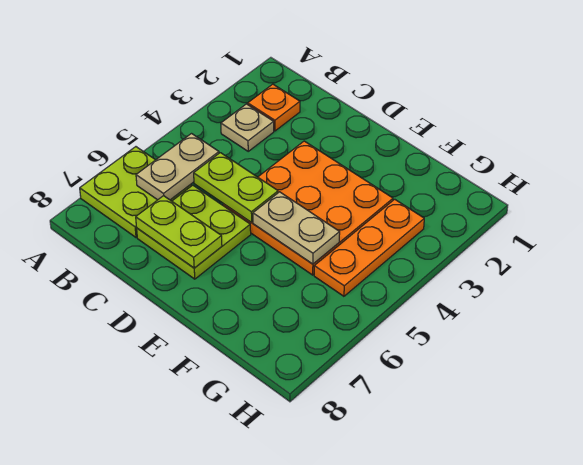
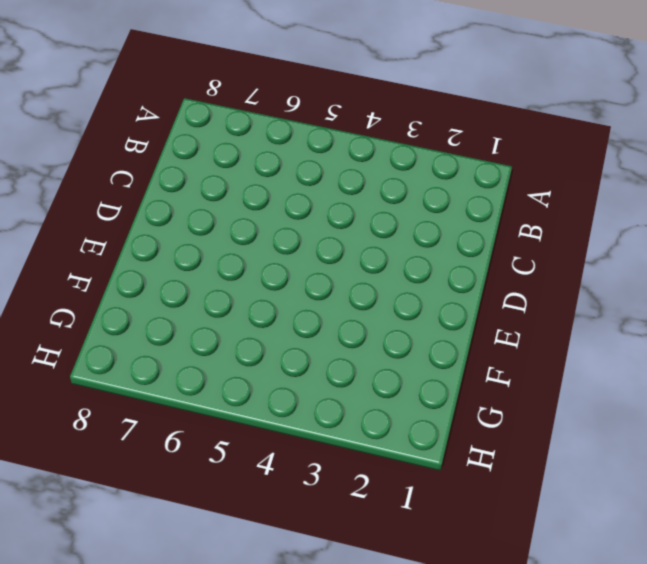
none -> lime plate A6:B7 level 1
none -> orange plate B2 level 1

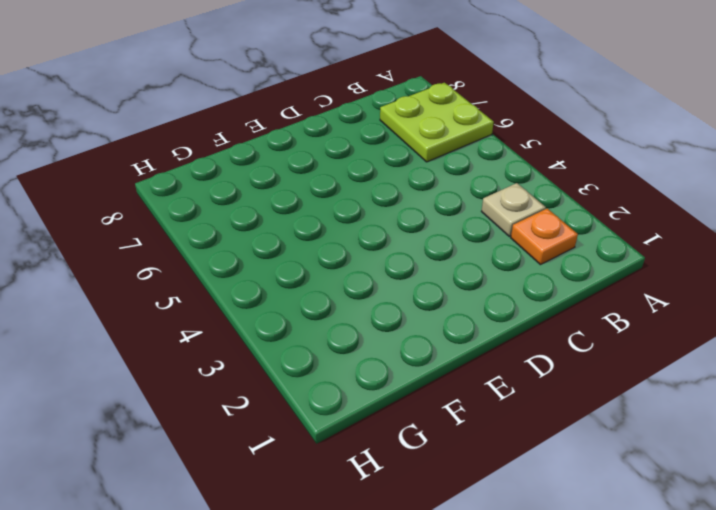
none -> lime plate C6:D7 level 1
none -> orange plate D3:F5 level 1

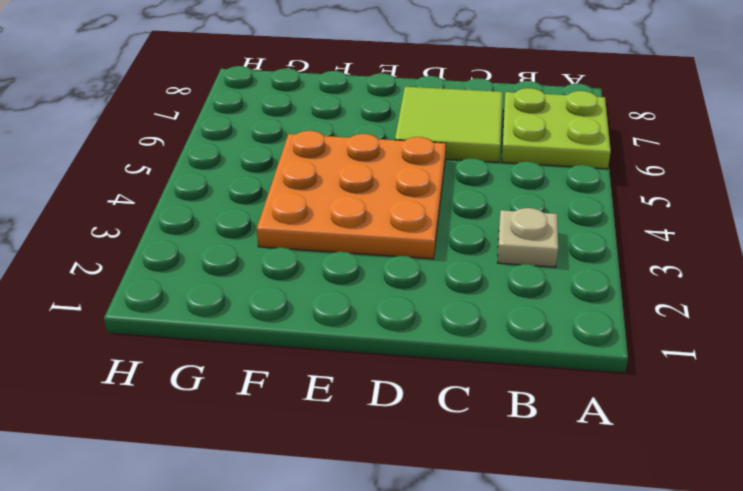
lime tile C6:D7 level 1 -> lime plate C6:D7 level 1
none -> orange plate B2 level 1
none -> orange plate G3:G5 level 1

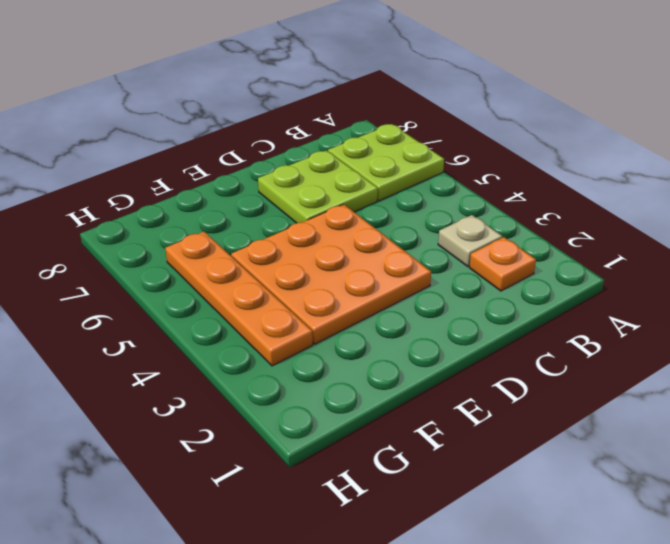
orange plate G3:G6 level 1 -> orange plate G3:G5 level 1
none -> tan plate B5:B6 level 2
none -> lime plate C5:D5 level 2

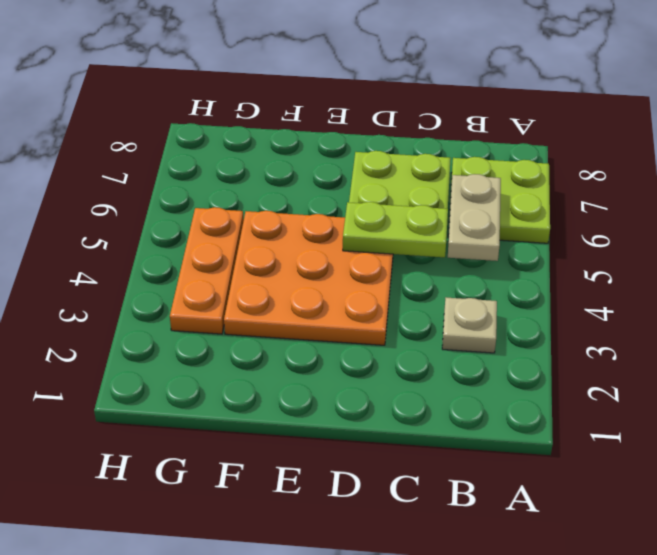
none -> orange plate B2 level 1
none -> lime plate C7:D7 level 2

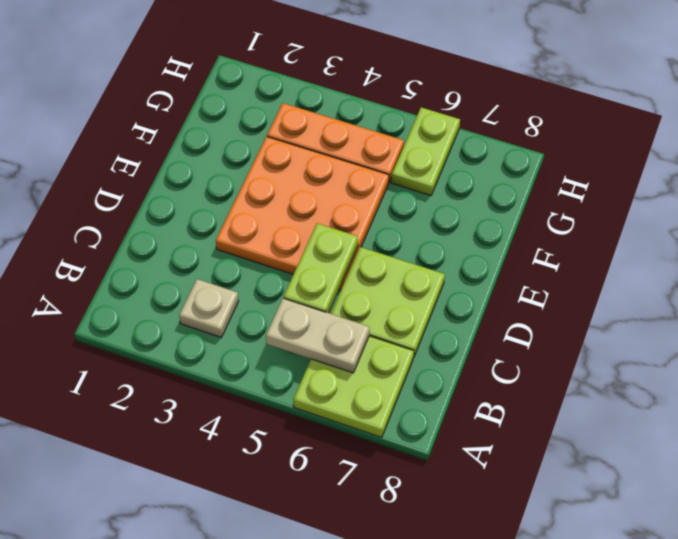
lime plate G6:H6 level 1 -> lime plate C7:D7 level 2
none -> orange plate B2 level 1
none -> tan plate E5:F5 level 2

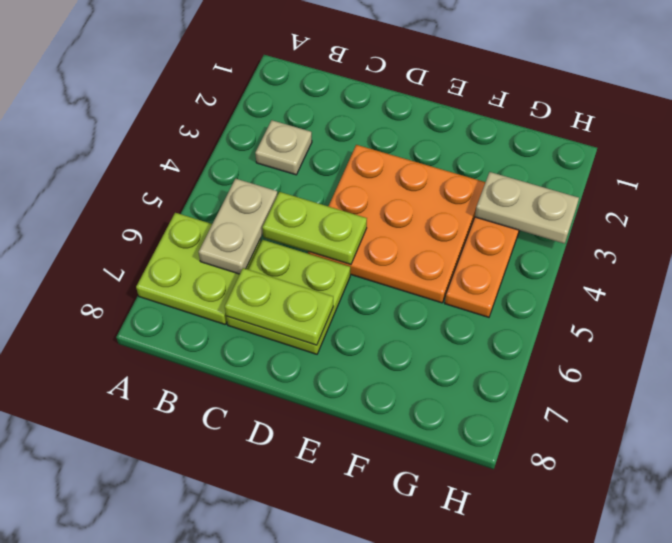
tan plate G3:H3 level 2 -> tan plate E5:F5 level 2
none -> orange plate B2 level 1

